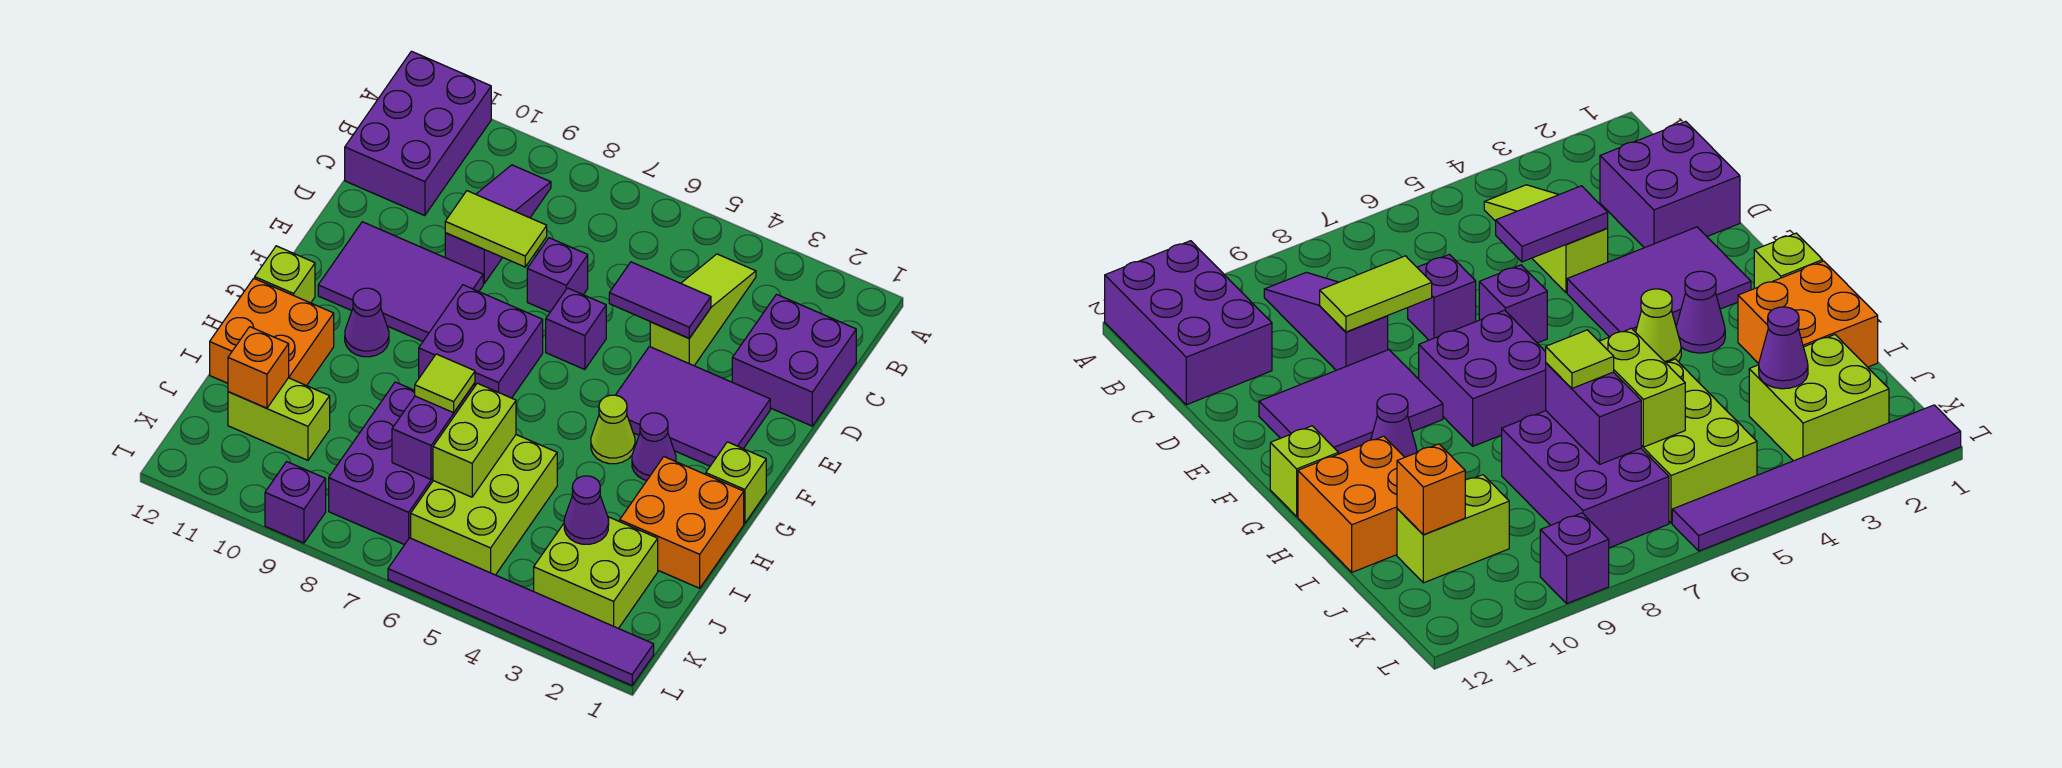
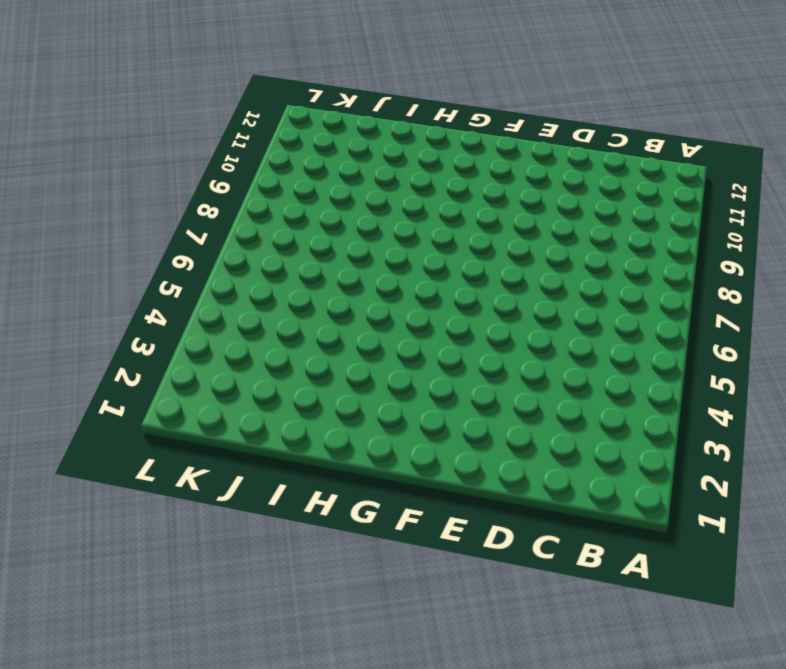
none -> purple brick A11:C12 level 1
none -> lime slope B4:D4 level 1 top D
none -> purple slope B9:D9 level 1 top D

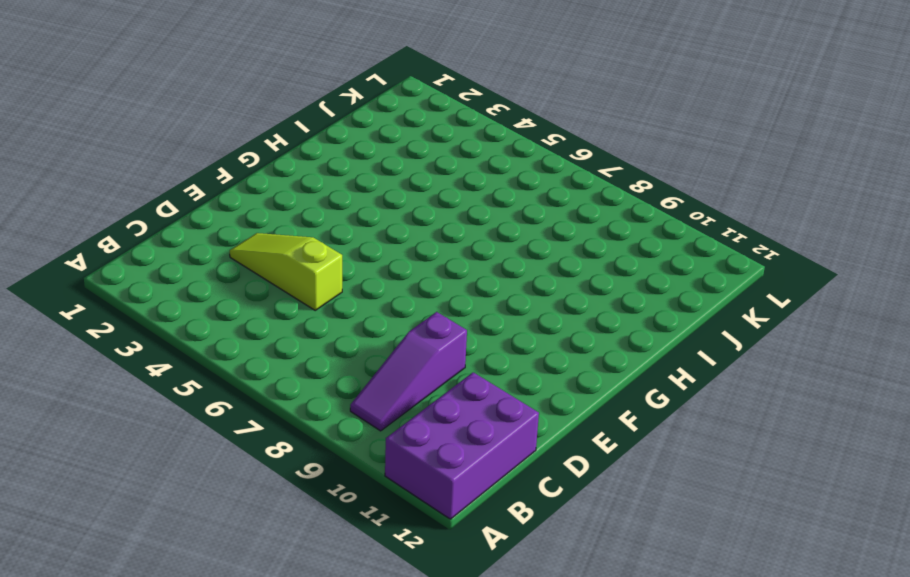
lime slope D3:D5 level 1 top 5 -> lime slope B4:D4 level 1 top D
none -> purple brick C1:D2 level 1
none -> purple brick D7 level 1
none -> purple tile E2:F4 level 1

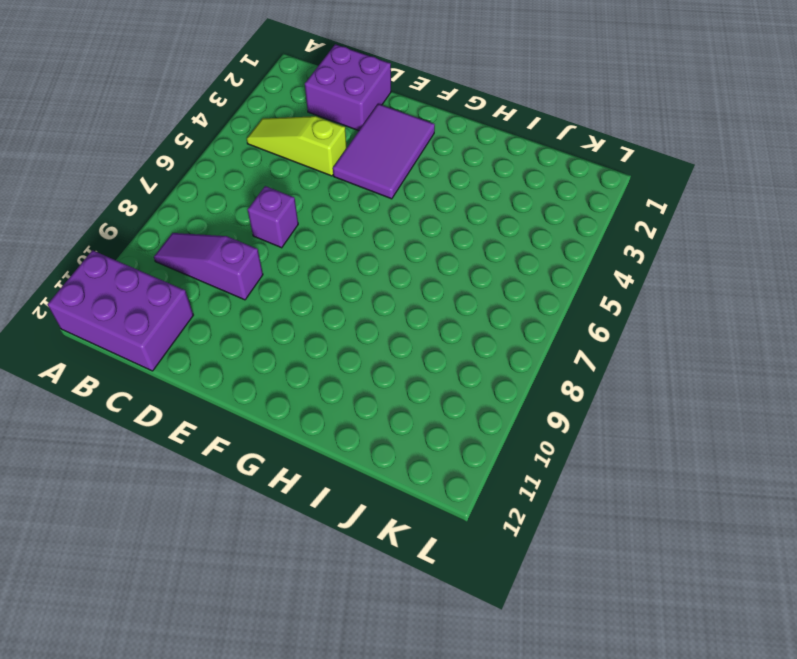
none -> purple brick E6 level 1
none -> purple tile E9:F11 level 1
none -> purple brick F7:G8 level 1

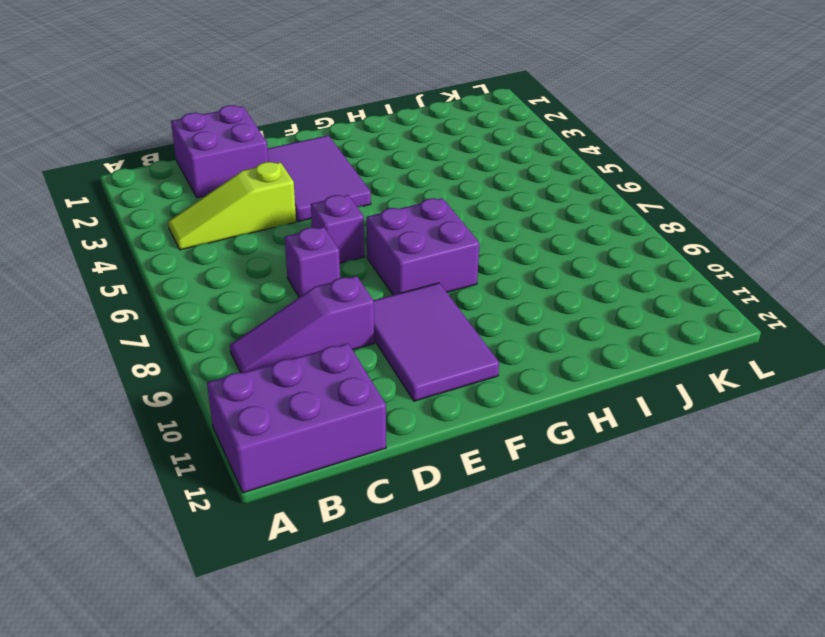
none -> lime brick G1 level 1
none -> purple cone G3 level 1
none -> lime cone G4 level 1

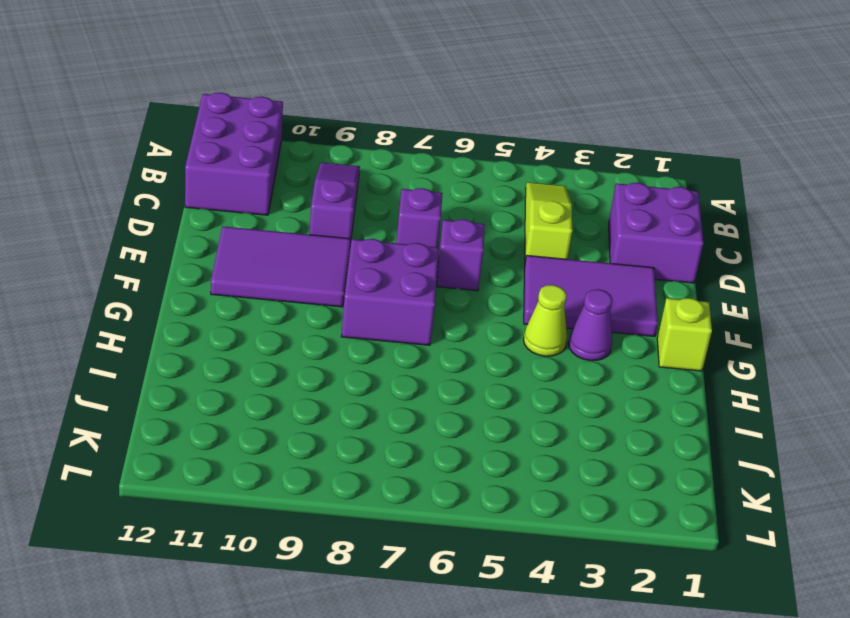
none -> purple cone G10 level 1
none -> lime brick G12 level 1
none -> orange brick H1:I2 level 1

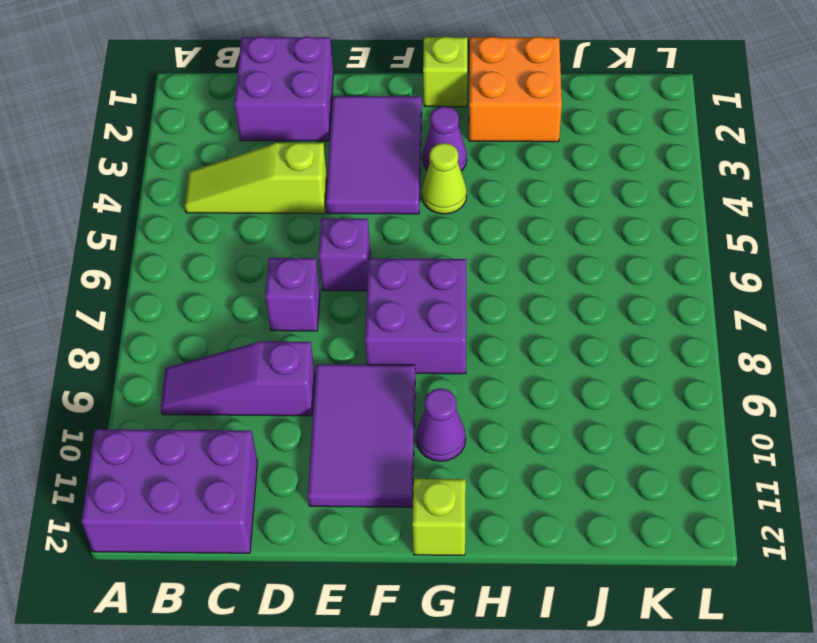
none -> orange brick H11:I12 level 1
none -> lime brick I5:K6 level 1
none -> purple brick I7:K8 level 1

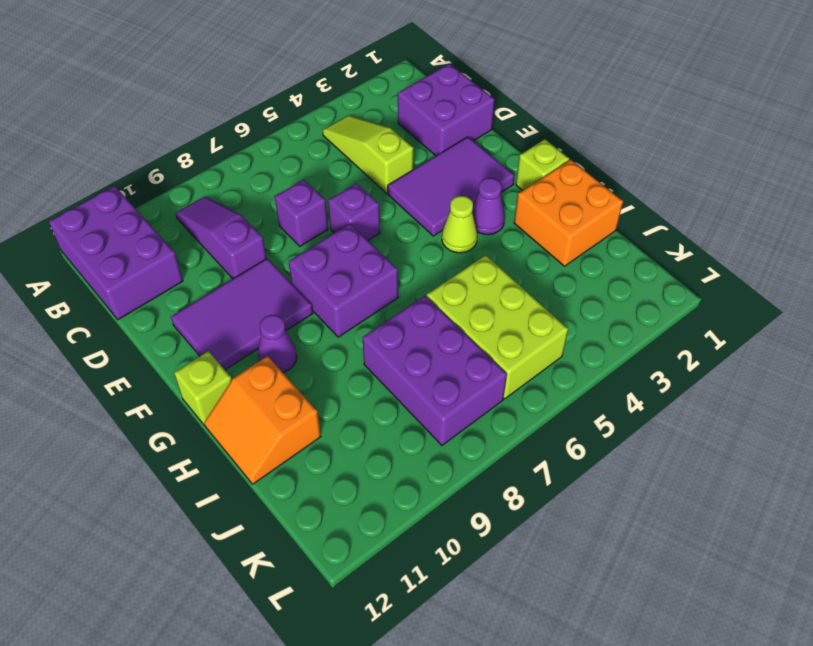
orange slope H11:I12 level 1 top 11 -> orange brick H11:I12 level 1
none -> lime brick J2:K3 level 1
none -> lime brick J10:J11 level 1
none -> purple tile L1:L6 level 1

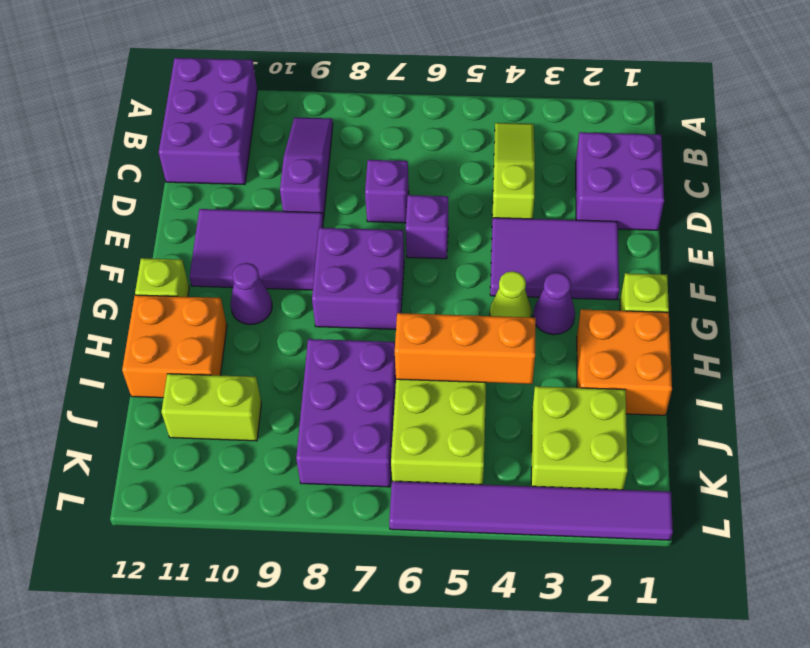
orange brick I4:I6 level 2 -> lime brick I6:J6 level 2
none -> purple brick L9 level 1
none -> purple tile D4:D5 level 2
none -> lime tile D8:D9 level 2

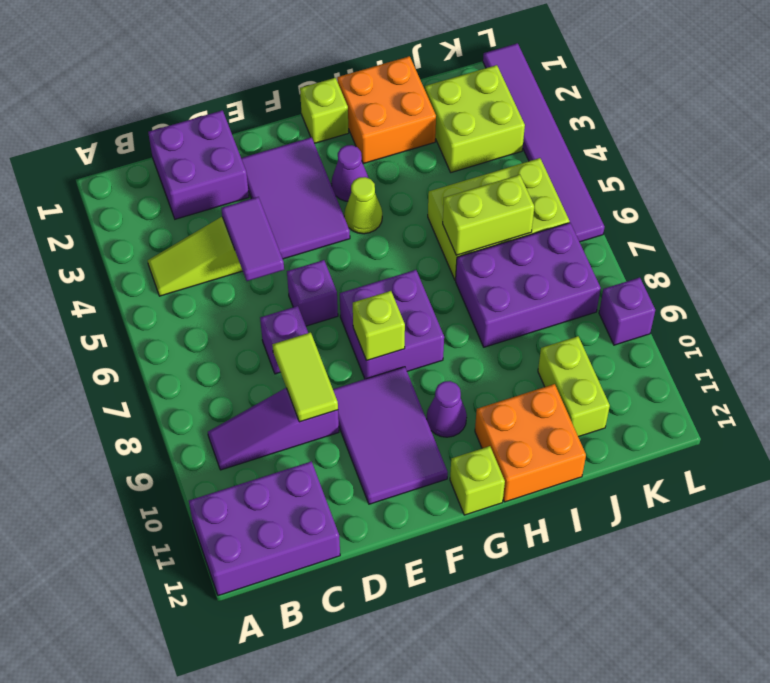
lime brick F8 level 2 -> none
none -> purple brick I7:J7 level 2
none -> purple cone J3 level 2
none -> orange brick J11 level 2

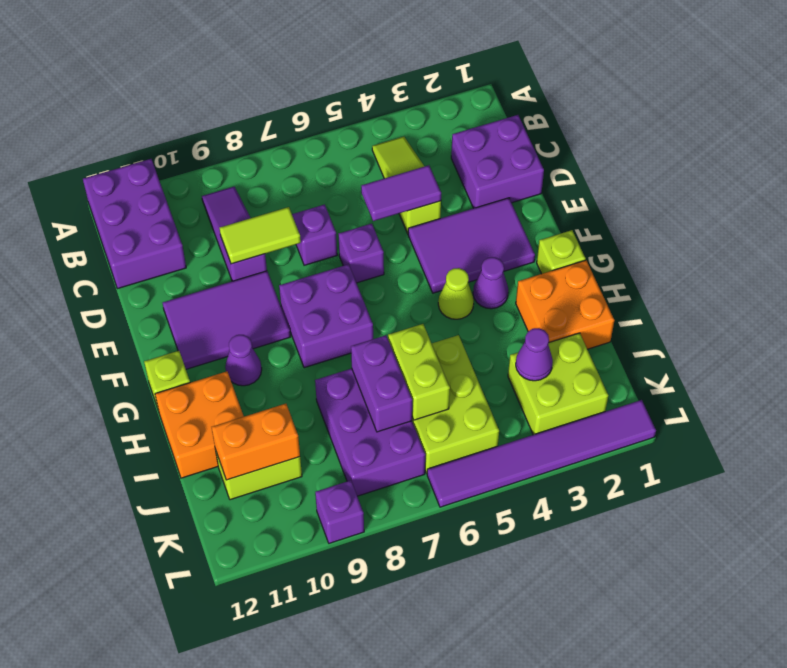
orange brick J10:J11 level 2 -> orange brick J11 level 2
none -> lime tile I7 level 3

